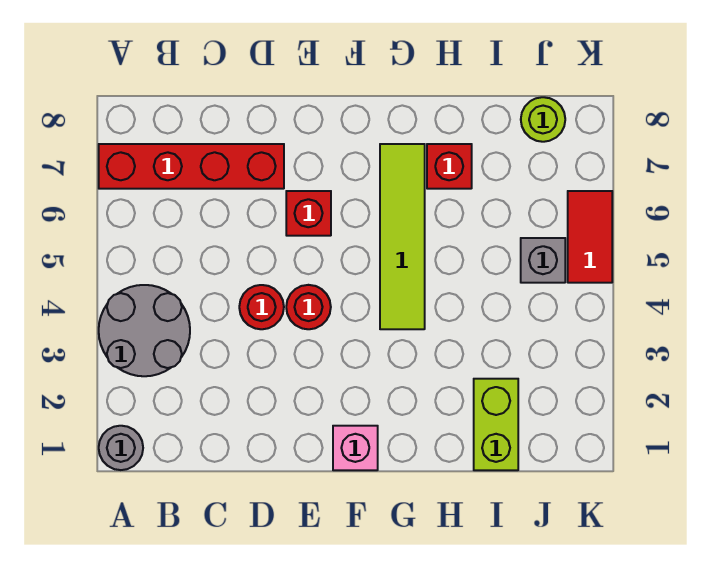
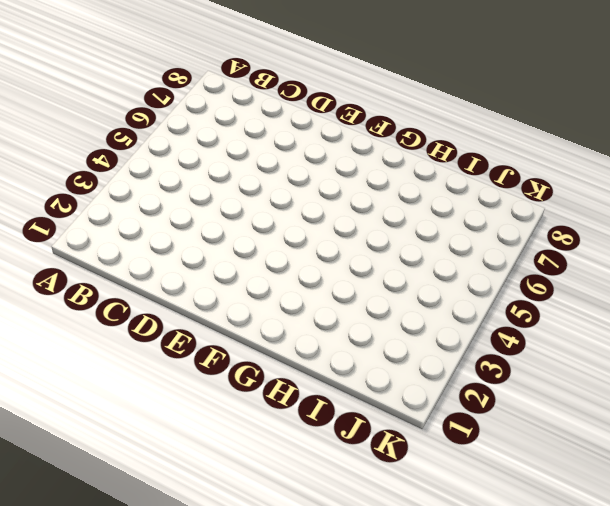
none -> grey round brick A1 level 1
none -> grey round brick A3:B4 level 1
none -> red brick A7:D7 level 1

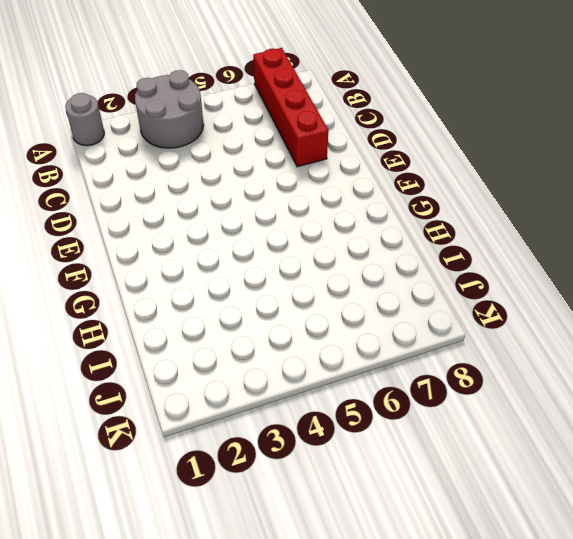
none -> red round brick D4 level 1
none -> red round brick E4 level 1
none -> red brick E6 level 1

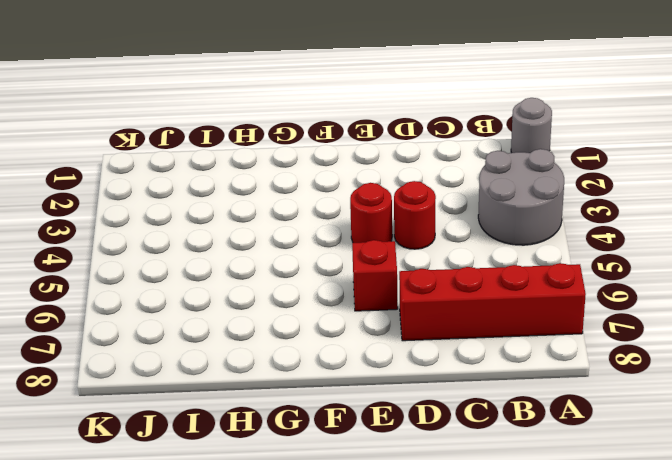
none -> pink brick F1 level 1
none -> lime tile G4:G7 level 1
none -> red brick H7 level 1

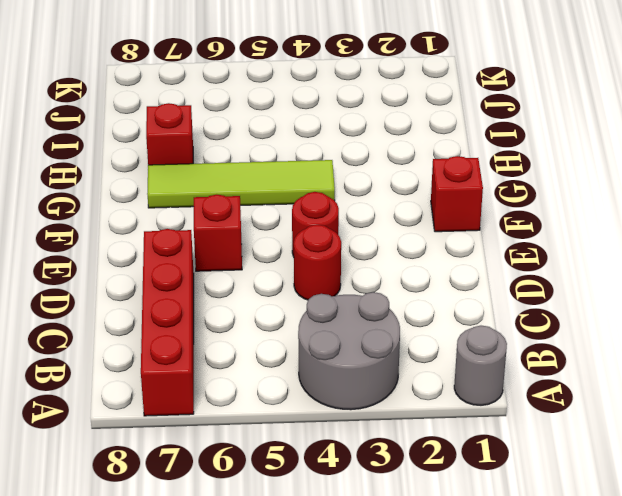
red brick F1 level 1 -> pink brick F1 level 1
none -> lime brick I1:I2 level 1
none -> grey brick J5 level 1
none -> lime round brick J8 level 1

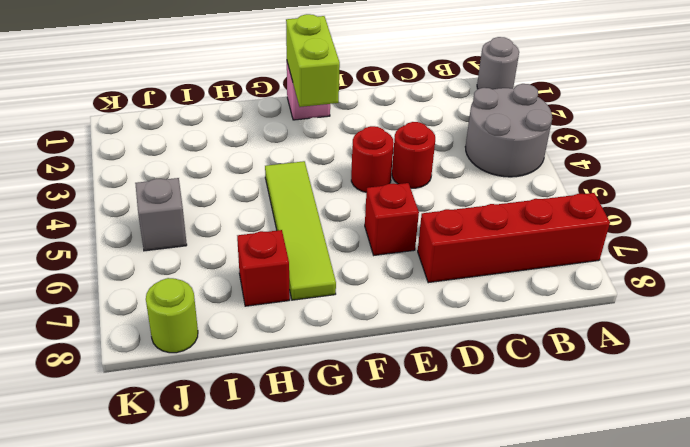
lime brick F1:F2 level 2 -> lime brick I1:I2 level 1
none -> red tile K5:K6 level 1

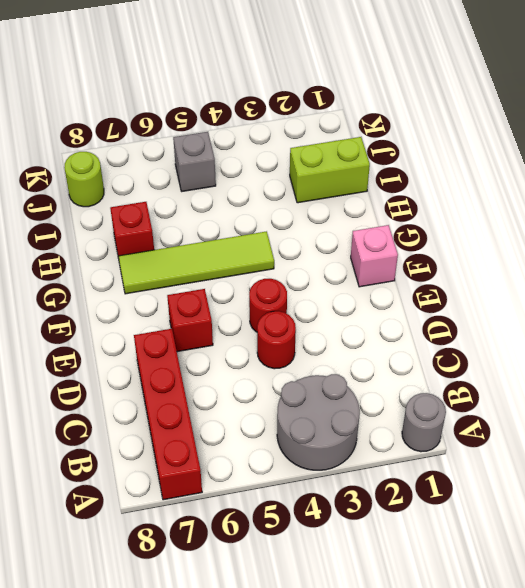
none -> red tile K5:K6 level 1

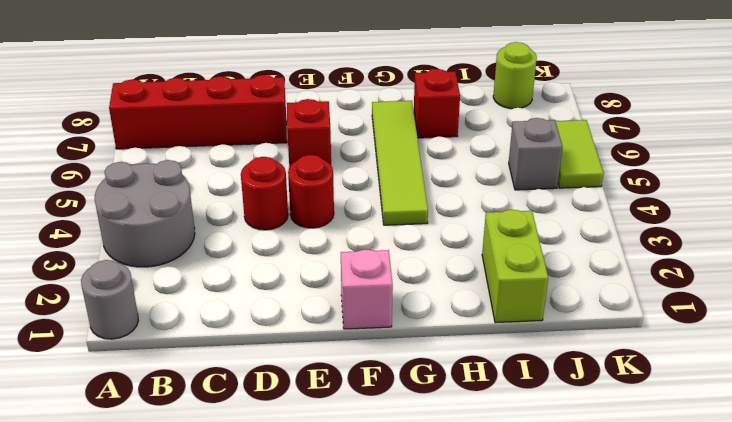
lime tile K5:K6 level 1 -> red tile K5:K6 level 1

